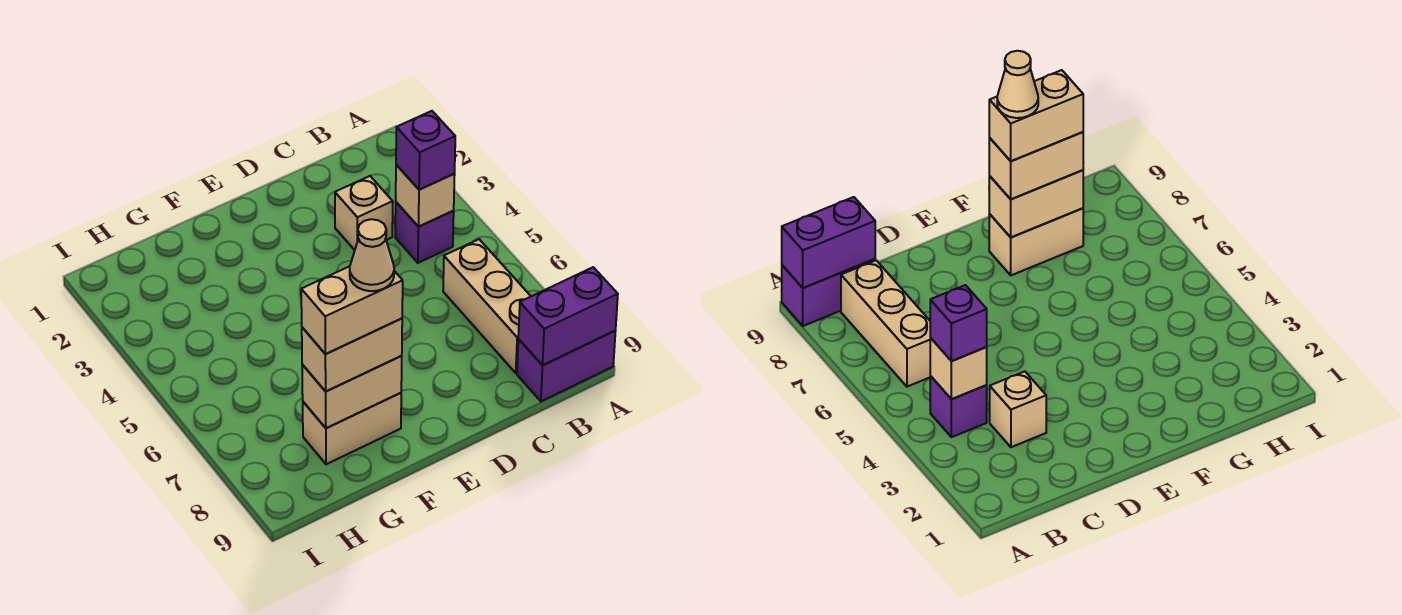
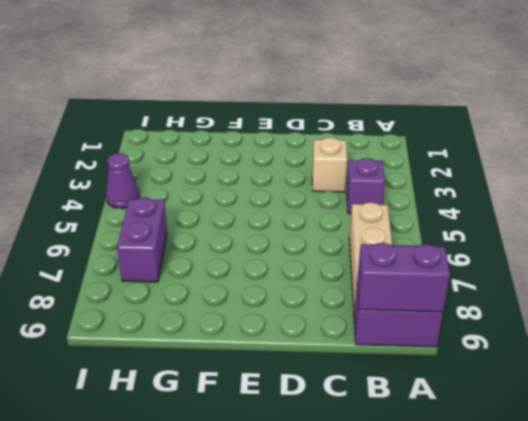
purple brick H6:H7 level 1 -> none
purple cone I4 level 1 -> none
none -> tan brick F8:G8 level 1
none -> tan brick B4 level 2
none -> tan brick F8:G8 level 2

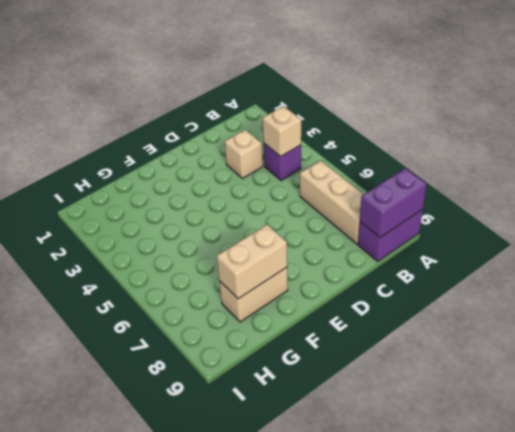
none -> purple brick B4 level 3
none -> tan brick F8:G8 level 3
none -> tan brick F8:G8 level 4

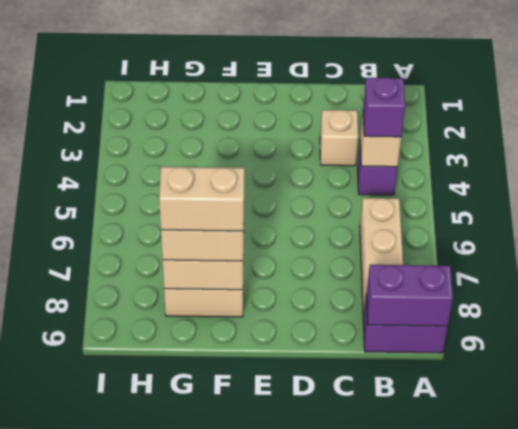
none -> tan cone F8 level 5

